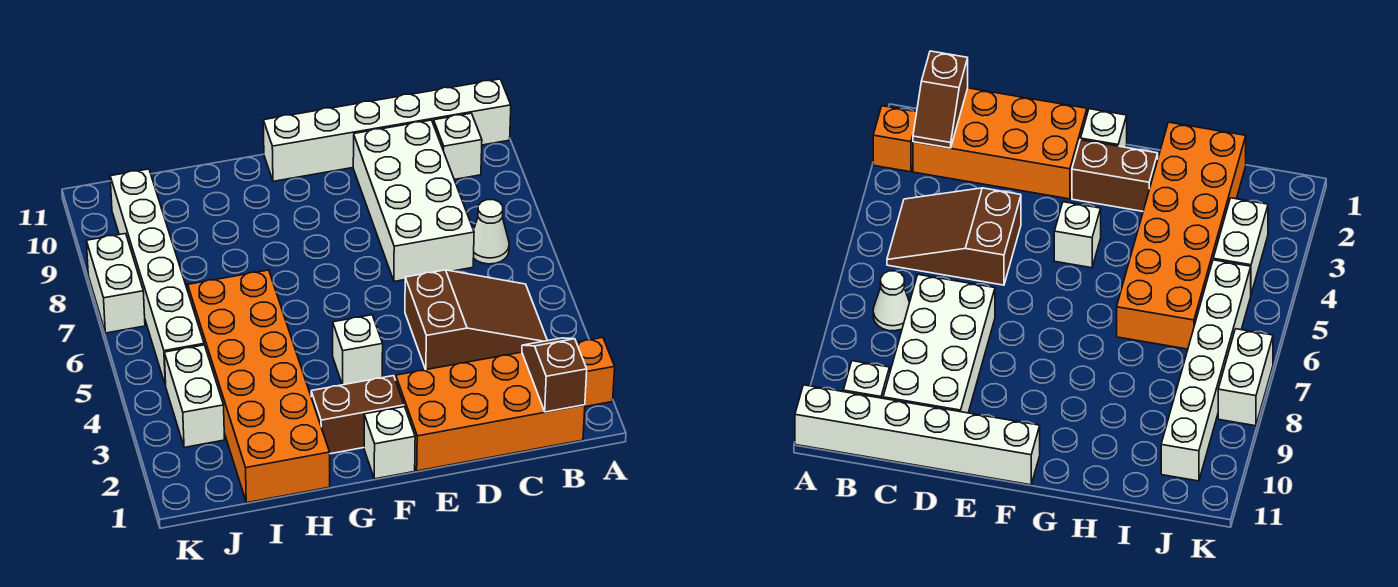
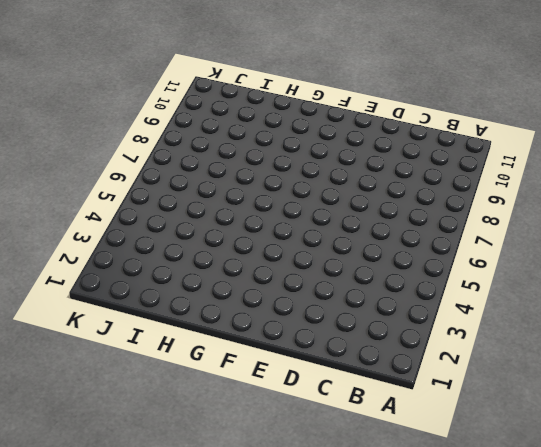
none -> orange brick A2 level 1
none -> white brick A11:F11 level 1
none -> orange brick B1:E2 level 1

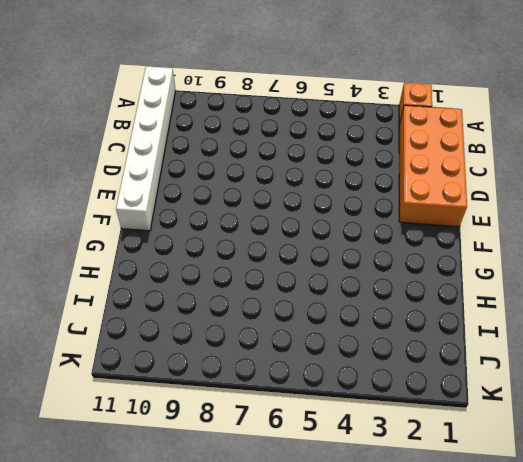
none -> brown slope B4:D5 level 1 top D
none -> white cone B7 level 1
none -> white brick B10 level 1

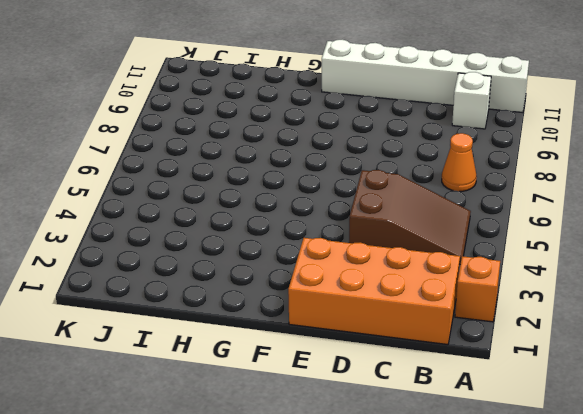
orange cone B7 level 1 -> white cone B7 level 1
none -> white brick C7:D10 level 1
none -> white brick F1 level 1
none -> brown brick F2:G2 level 1

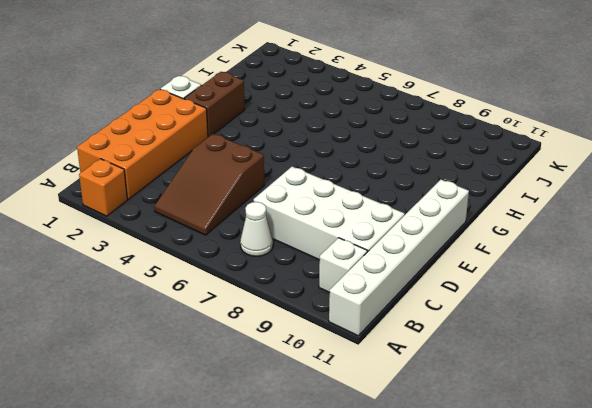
none -> white brick F4 level 1
none -> orange brick H1:I6 level 1
none -> white brick J3:J4 level 1

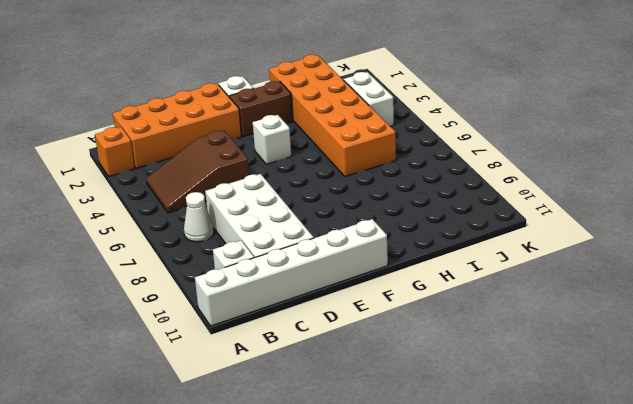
none -> white brick J5:J10 level 1
none -> white brick K7:K8 level 1
none -> brown slope B1:B2 level 2 top 1

